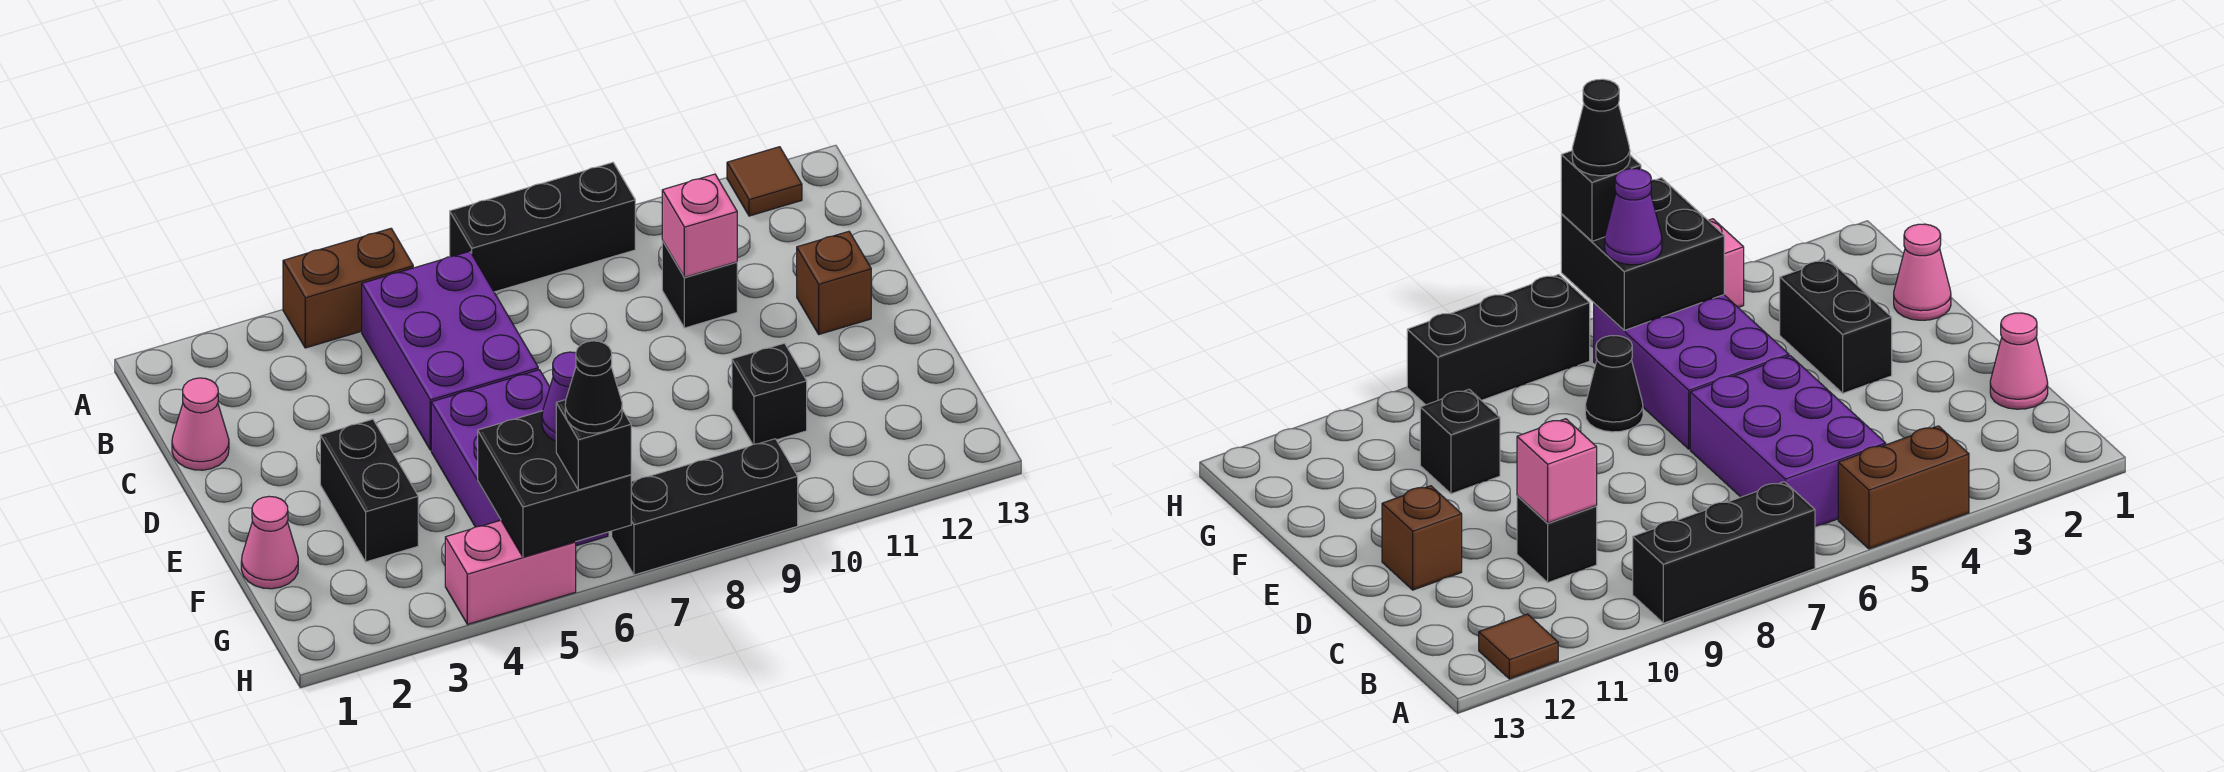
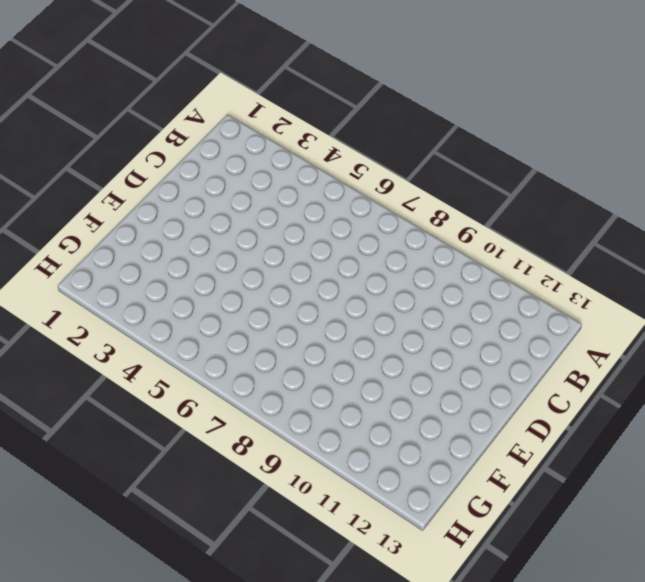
none -> brown brick A4:A5 level 1
none -> black brick A7:A9 level 1
none -> brown tile A12 level 1

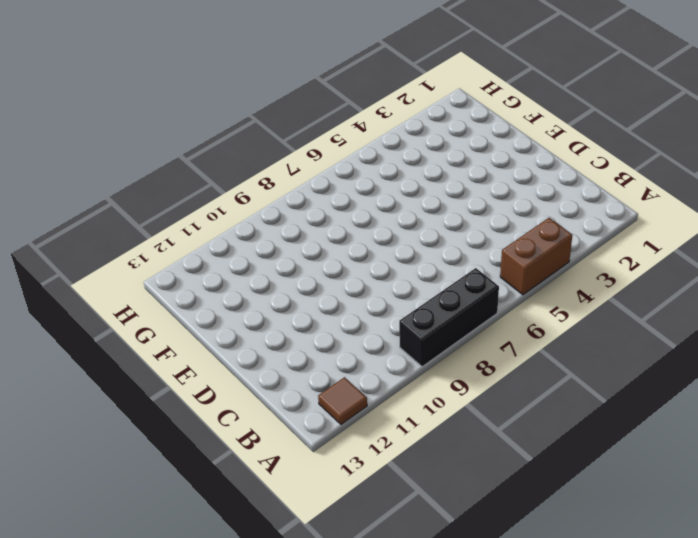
none -> purple brick B5:D6 level 1
none -> pink cone C1 level 1
none -> black brick C10 level 1

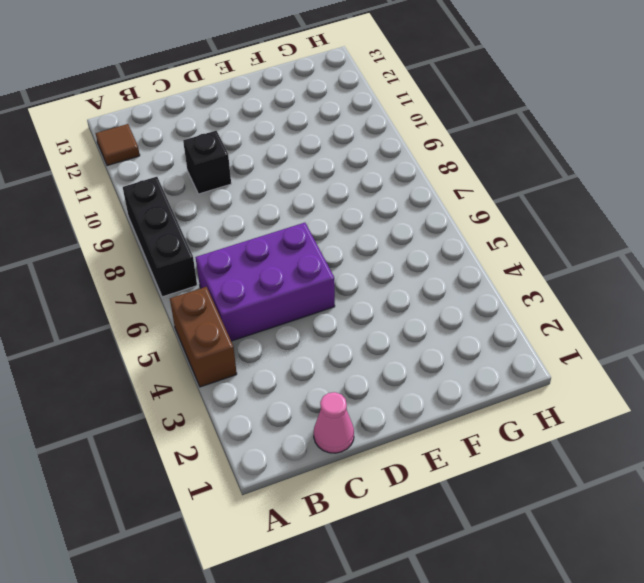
none -> brown brick D12 level 1
none -> black brick E3:F3 level 1
none -> purple brick E5:G6 level 1

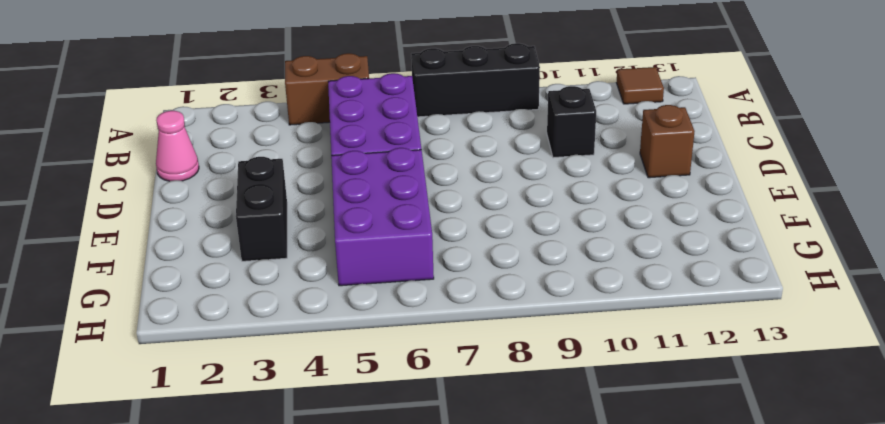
none -> pink cone F1 level 1
none -> black cone F7 level 1
none -> black brick F10 level 1

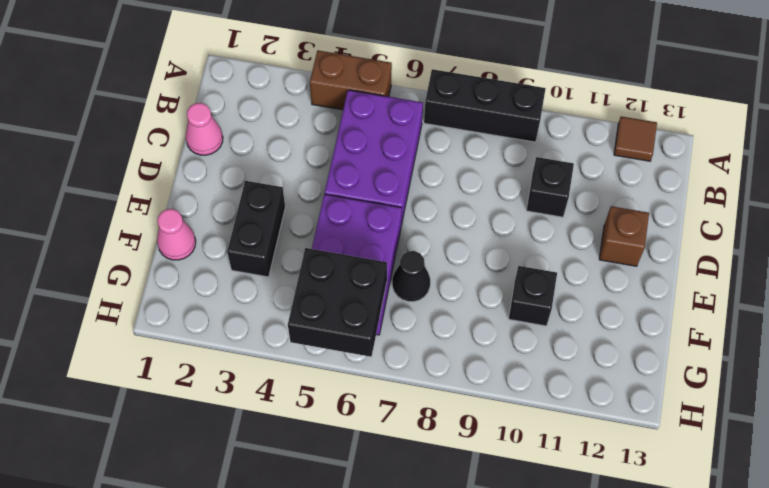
none -> pink brick H4:H5 level 1
none -> black brick H7:H9 level 1
none -> pink brick C10 level 2

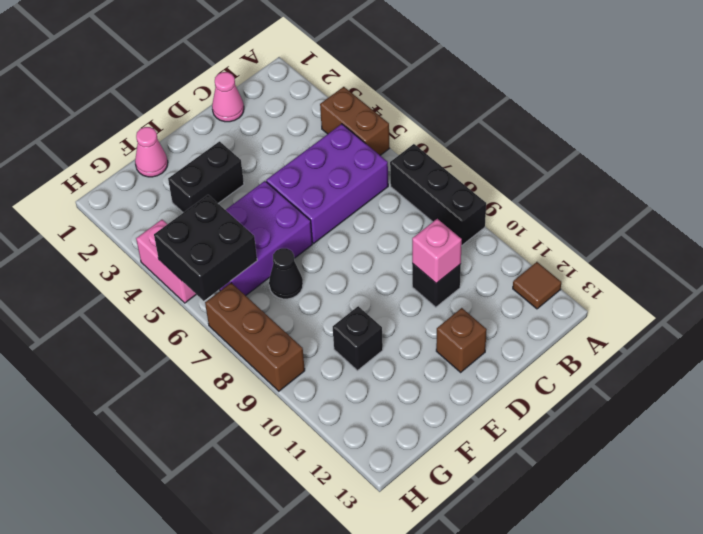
brown brick H7:H9 level 1 -> black brick H7:H9 level 1
none -> purple cone G6 level 3
none -> black brick H6 level 3
none -> black cone H6 level 4

